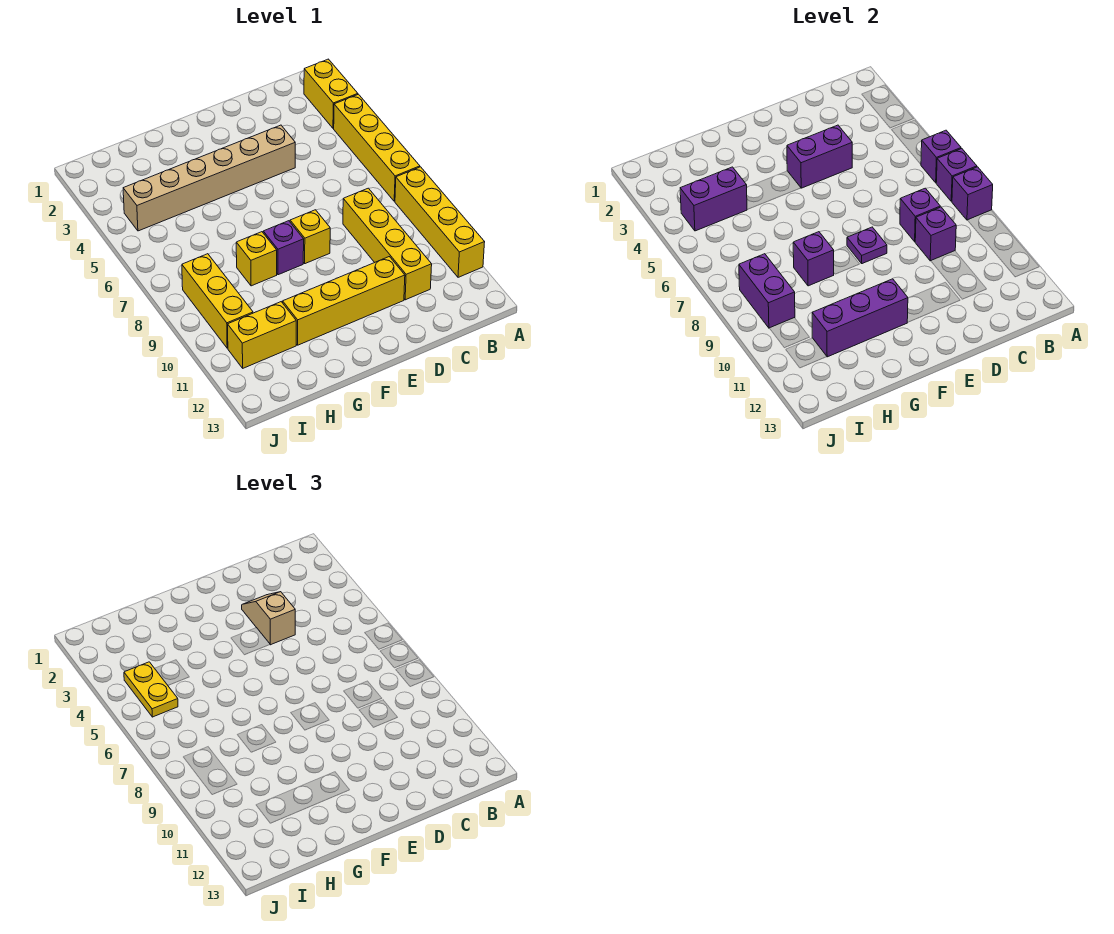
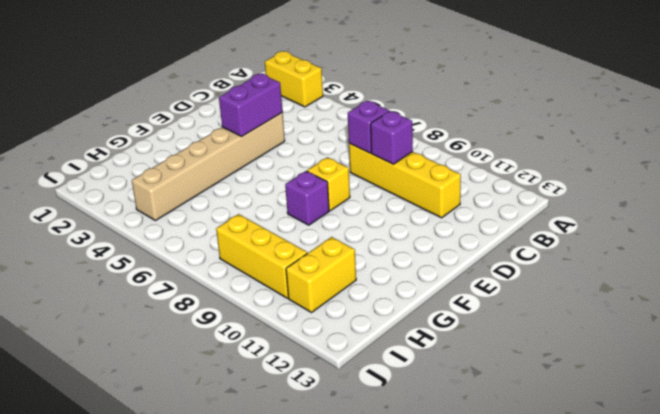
none -> yellow brick A4:A7 level 1
none -> yellow brick A8:A11 level 1
none -> yellow brick D11:G11 level 1

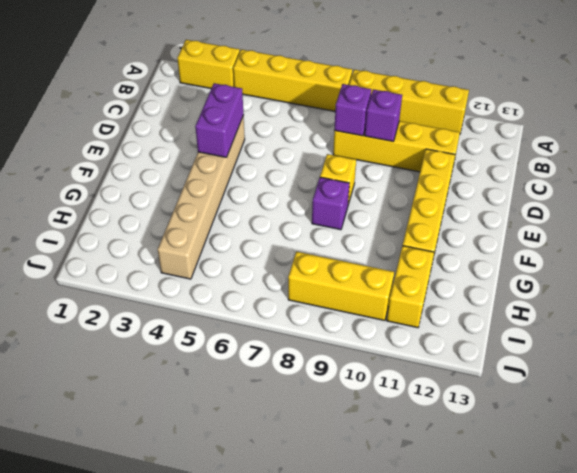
none -> yellow brick G8 level 1
none -> purple brick A6 level 2
none -> purple brick A7 level 2

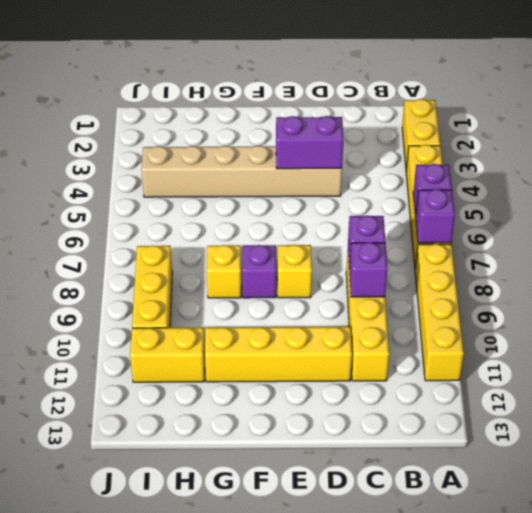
none -> purple brick A8 level 2
none -> purple plate E8 level 2
none -> purple brick F11:H11 level 2

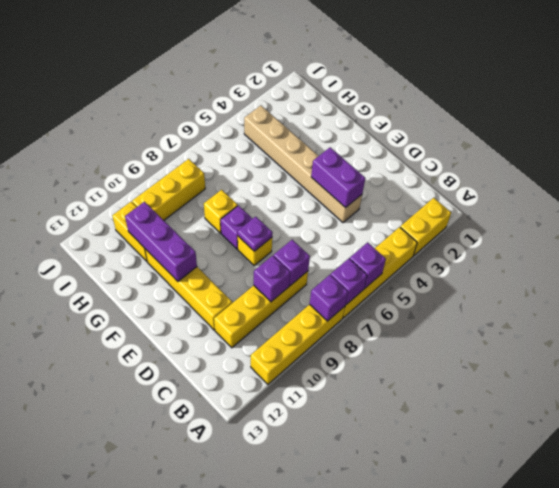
none -> purple brick G8 level 2
none -> purple brick H4:I4 level 2
none -> purple brick I8:I9 level 2

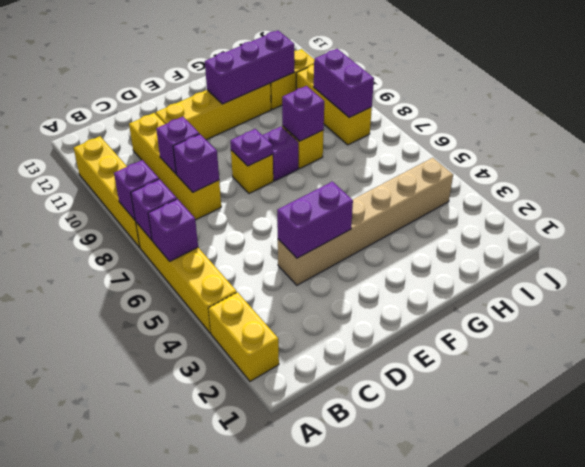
none -> purple brick H4:I4 level 2
none -> tan slope D3:D4 level 3 top 4
none -> yellow plate I4:I5 level 3

